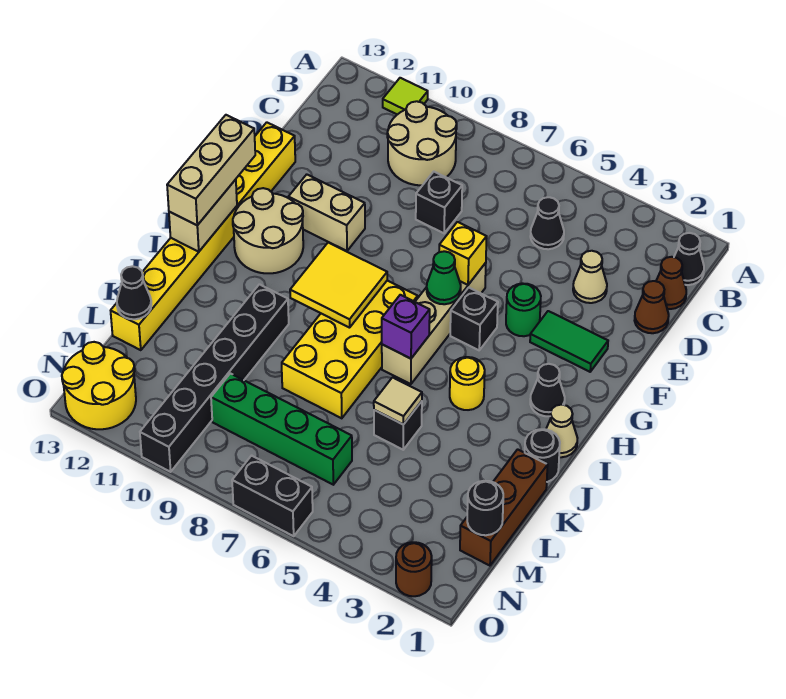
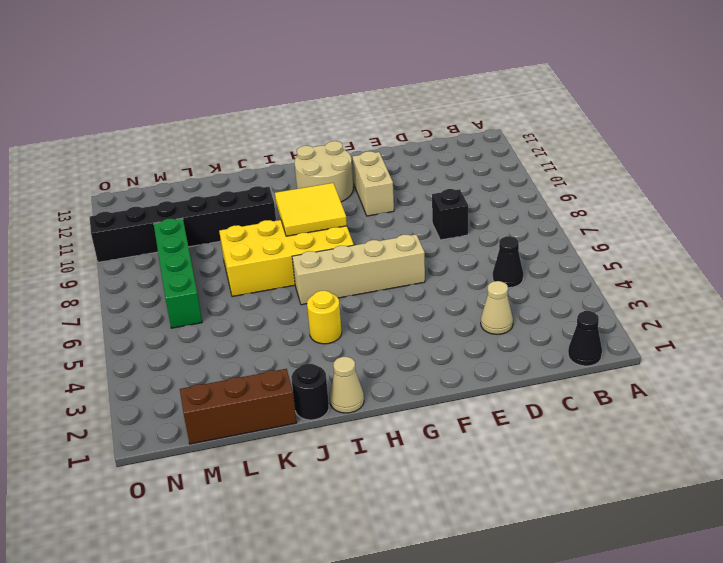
none -> lime tile A11 level 1
none -> tan round brick B9:C10 level 1
none -> brown cone C1 level 1
none -> brown cone D1 level 1

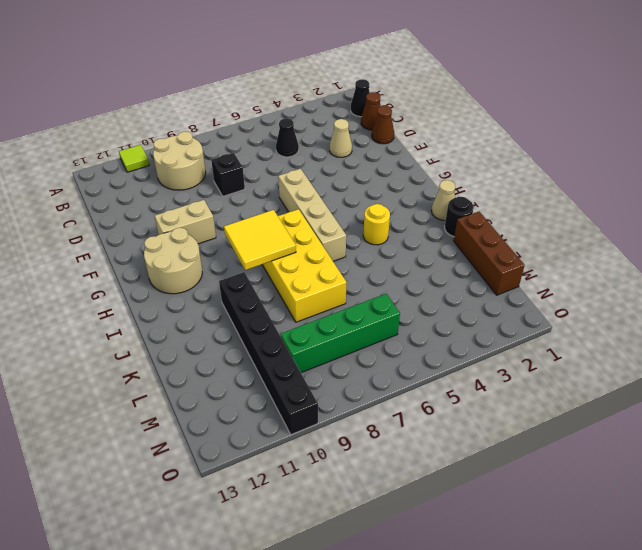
none -> yellow brick E13:L13 level 1
none -> green tile F2:F3 level 1
none -> green round brick F4 level 1
none -> black brick G5 level 1

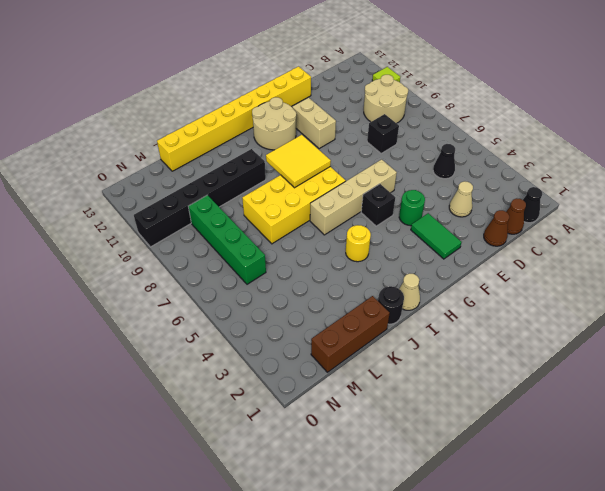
none -> black cone H2 level 1
none -> black brick K5 level 1
none -> yellow round brick N12:O13 level 1
none -> brown round brick O2 level 1

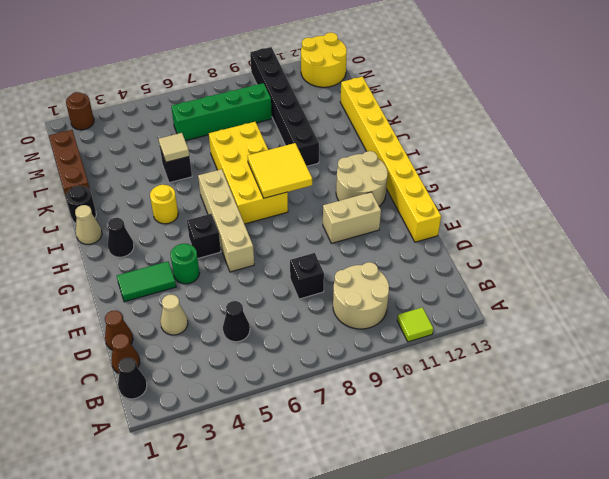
none -> black brick O6:O7 level 1
none -> yellow brick F6 level 2
none -> green cone G6 level 2
none -> tan brick H13:I13 level 2

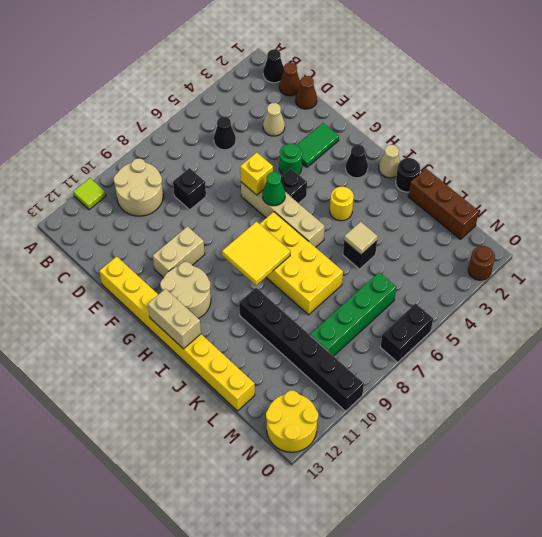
none -> purple brick I6 level 2
none -> black cone L13 level 2
none -> black round brick M1 level 2
none -> tan brick G13:I13 level 3

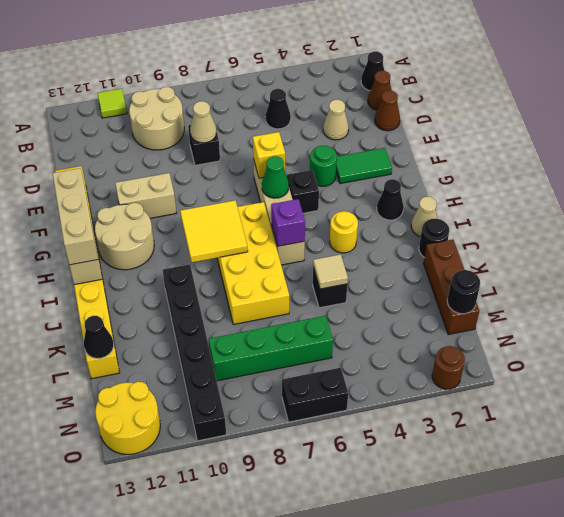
tan cone D8 level 2 -> none

